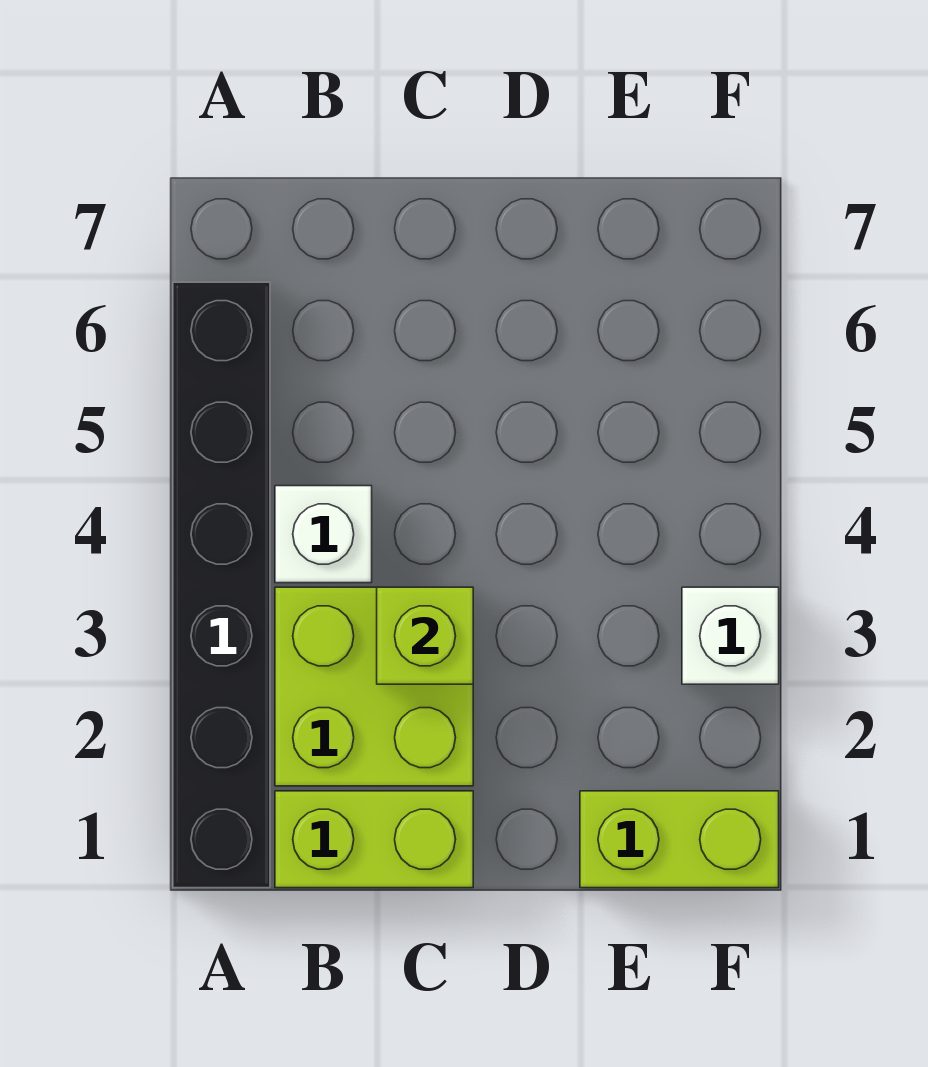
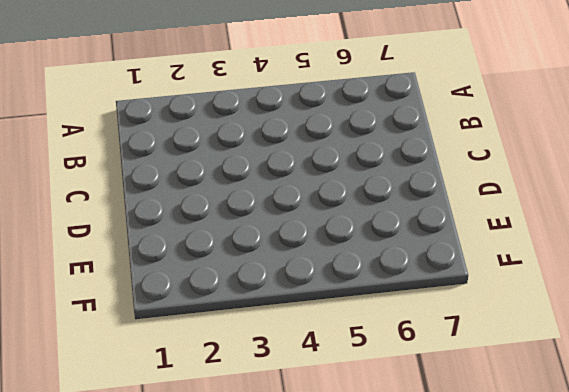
none -> black brick A1:A6 level 1
none -> lime brick B1:C1 level 1

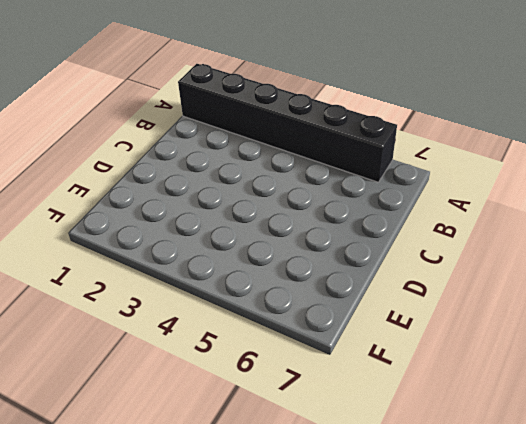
none -> lime brick B1:C1 level 1
none -> lime brick B2:C3 level 1

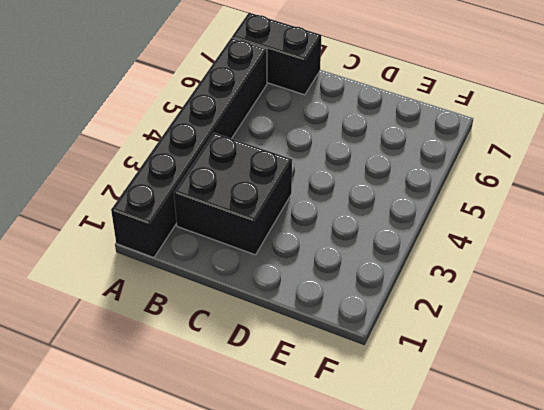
black brick A7:B7 level 1 -> none
black brick B2:C3 level 1 -> lime brick B2:C3 level 1
none -> lime brick B1:C1 level 1
none -> white brick B4 level 1

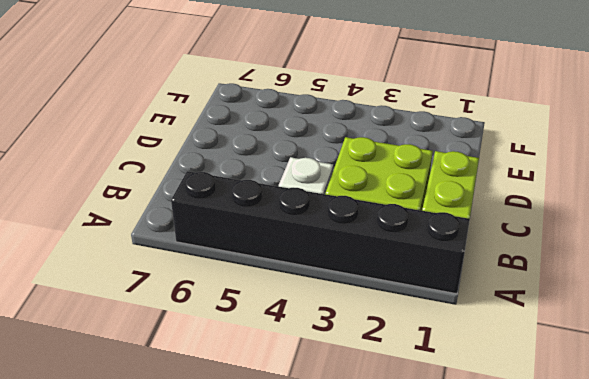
none -> lime brick E1:F1 level 1
none -> white brick F3 level 1

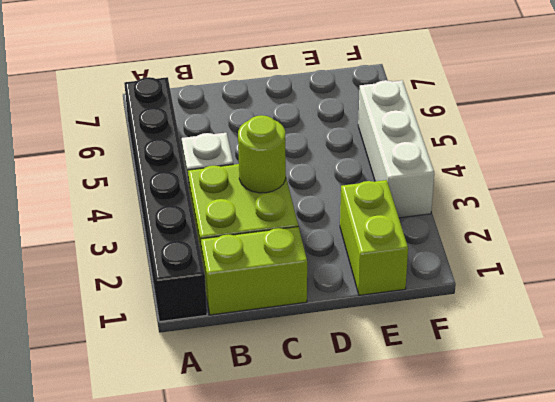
lime round brick C3 level 2 -> lime brick C3 level 2
lime brick E1:E2 level 1 -> lime brick E1:F1 level 1
white brick F3:F5 level 1 -> white brick F3 level 1

